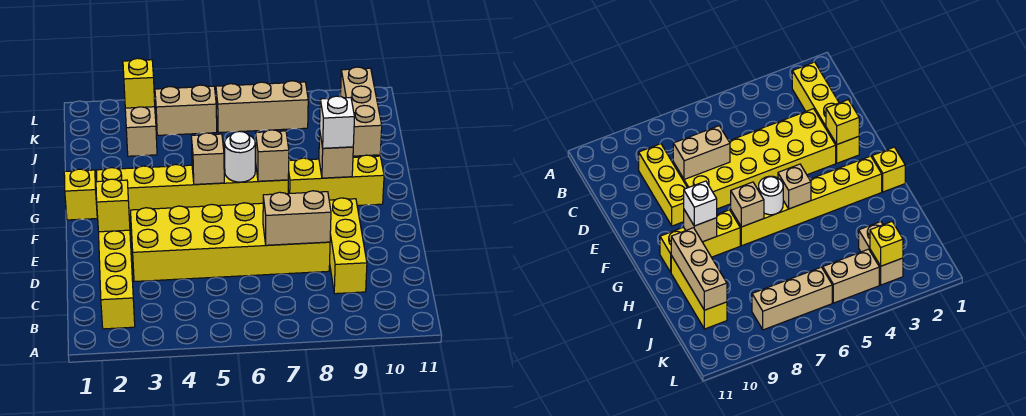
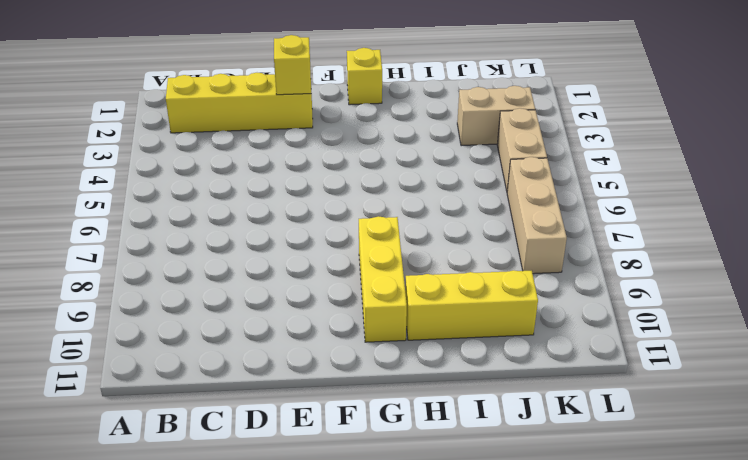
none -> yellow brick C9:E9 level 1
none -> yellow brick D3:E8 level 1
none -> yellow brick G2:G7 level 1

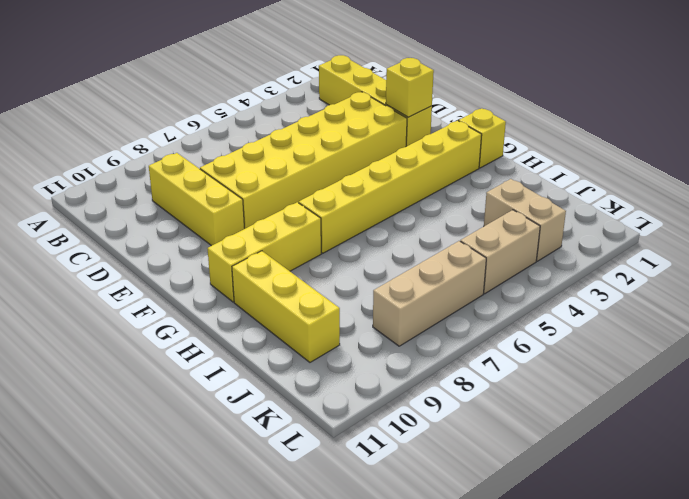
none -> tan brick D7:D8 level 2
none -> tan brick G5 level 2
none -> white round brick G6 level 2

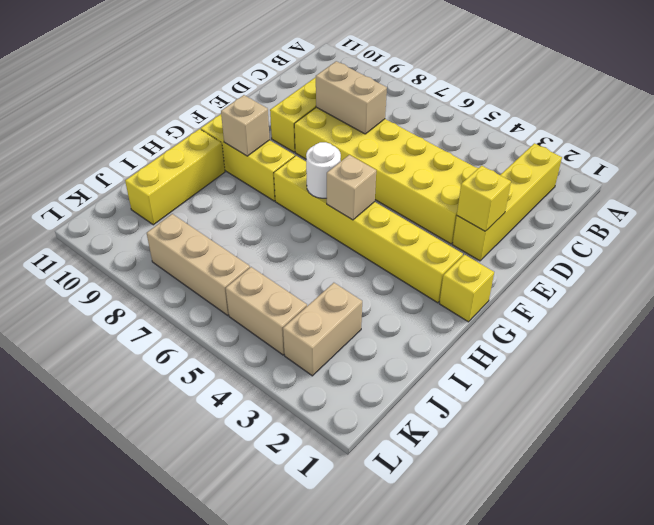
none -> tan brick G7 level 2
none -> tan brick H10:J10 level 2
none -> yellow brick K3 level 2

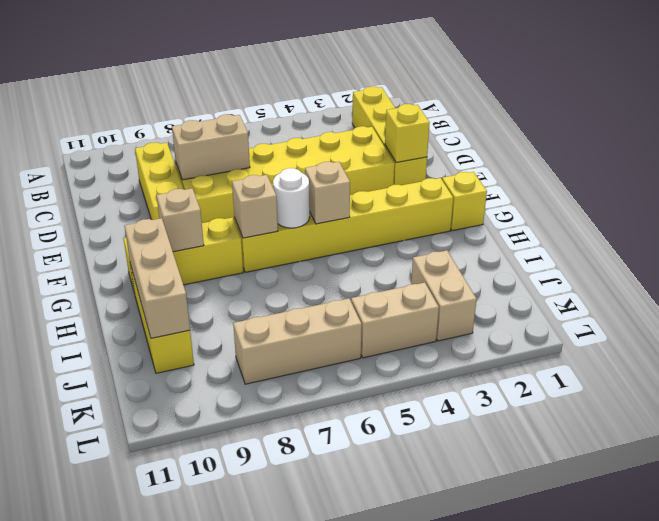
none -> yellow brick K3 level 2
none -> white brick G9 level 3

